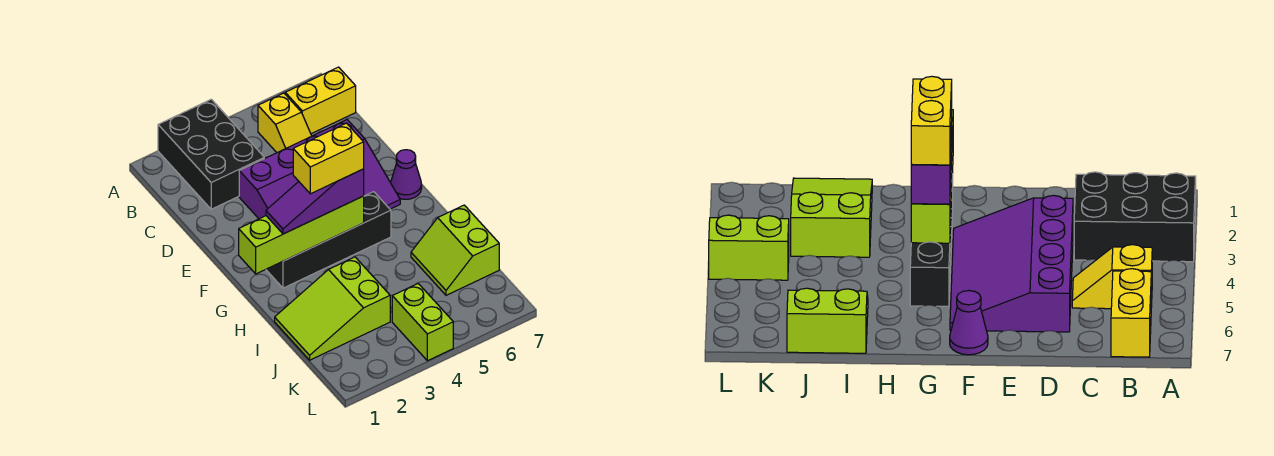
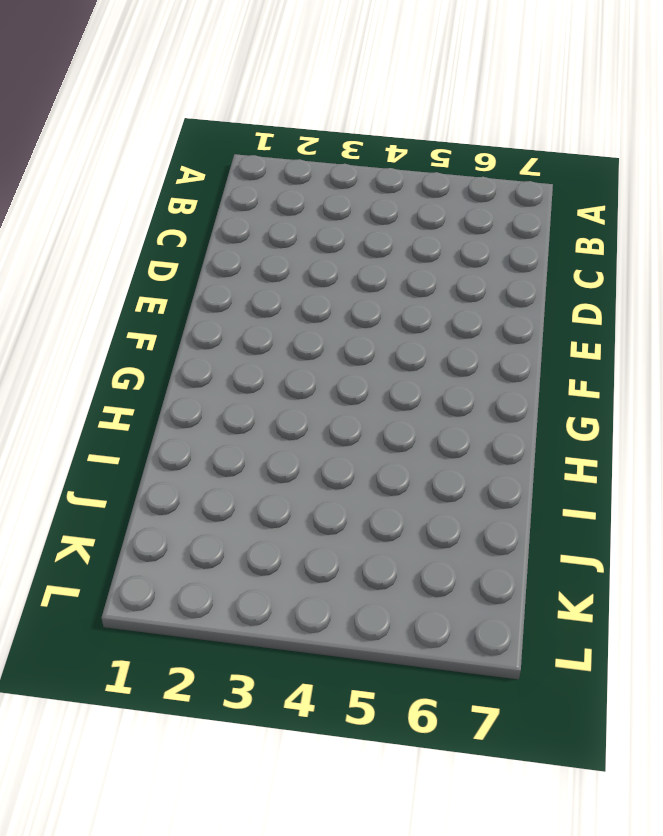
none -> black brick A2:C3 level 1
none -> yellow slope B5:C5 level 1 top B
none -> yellow brick B6:B7 level 1

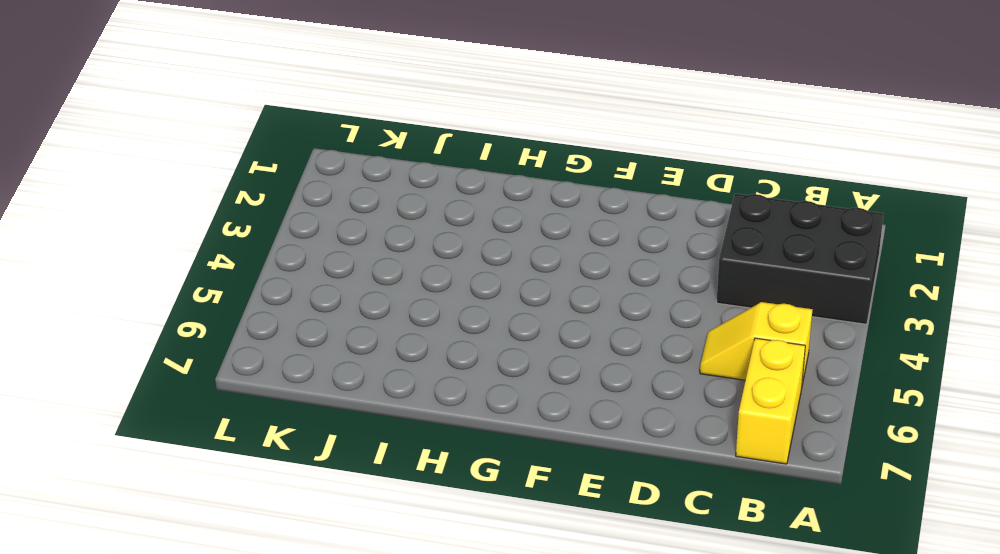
none -> purple slope D3:F6 level 1 top D
none -> purple cone F7 level 1
none -> black brick G2:G5 level 1

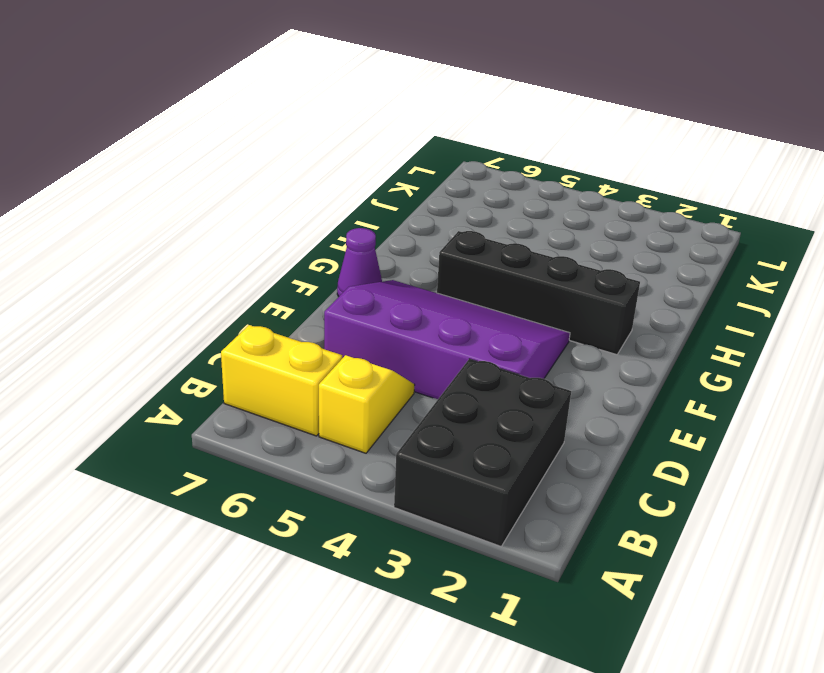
none -> lime slope I1:J3 level 1 top 3
none -> lime slope I6:J7 level 1 top 7
none -> lime brick K4:L4 level 1

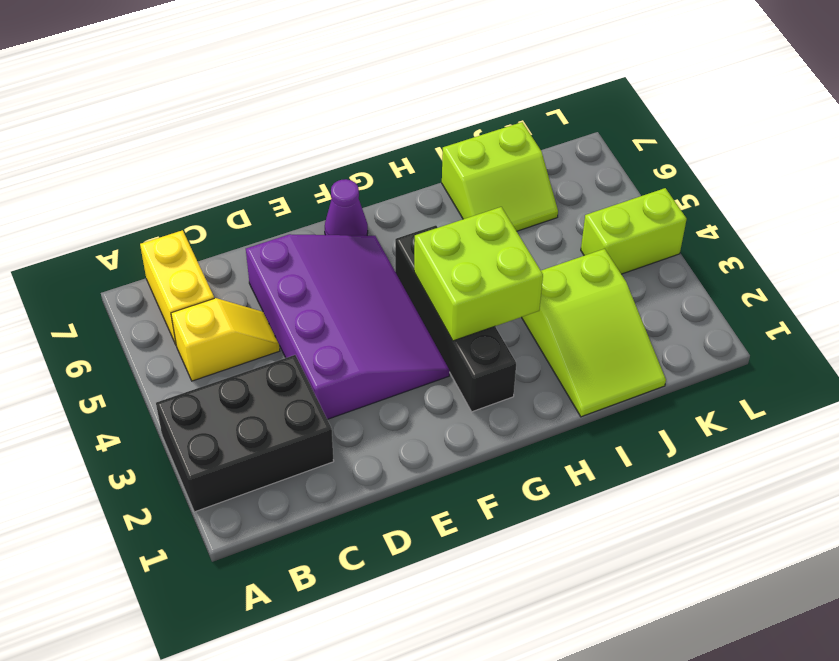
lime brick G3:H4 level 2 -> lime brick G1:G4 level 2
none -> purple slope G2:G4 level 3 top 4
none -> yellow brick G3:G4 level 4

